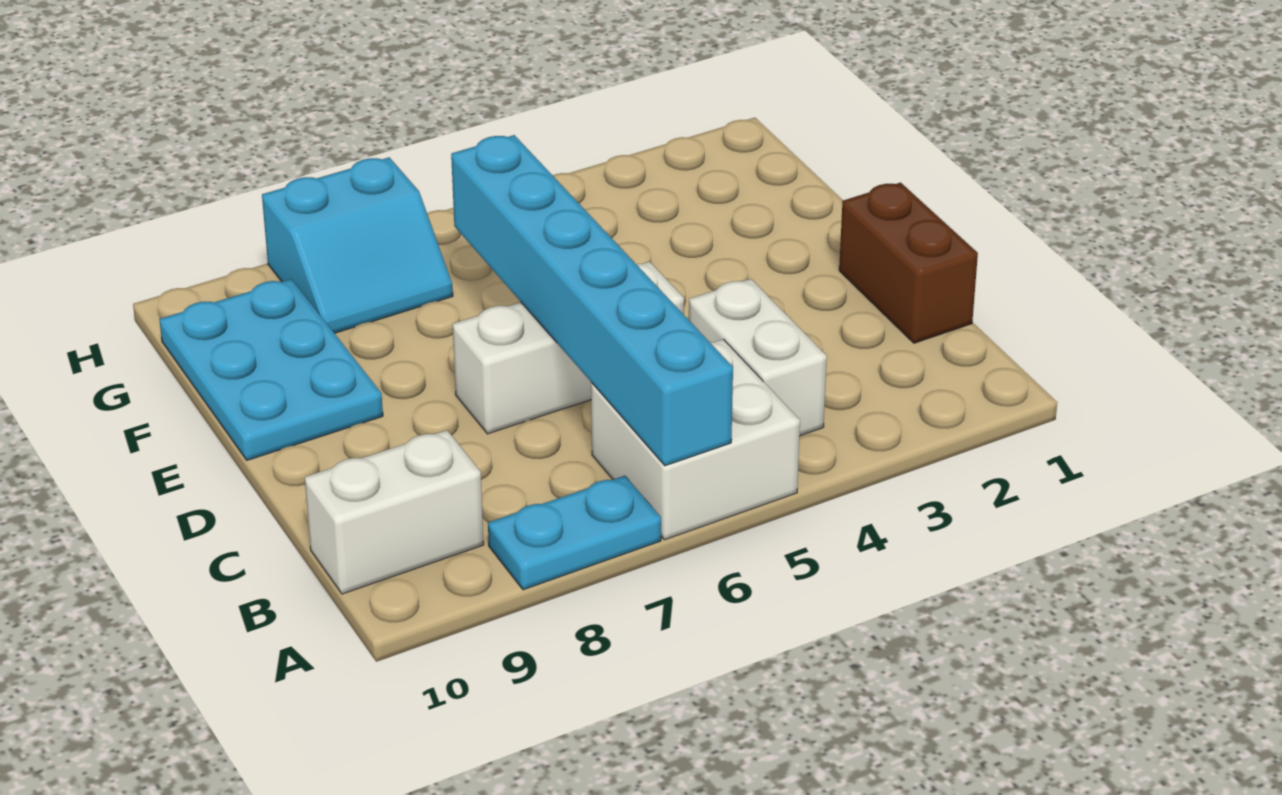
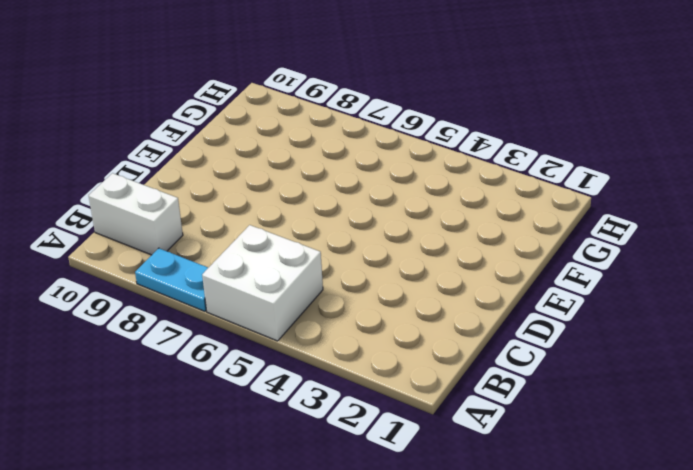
none -> white brick B4:C4 level 1
none -> brown brick C1:D1 level 1

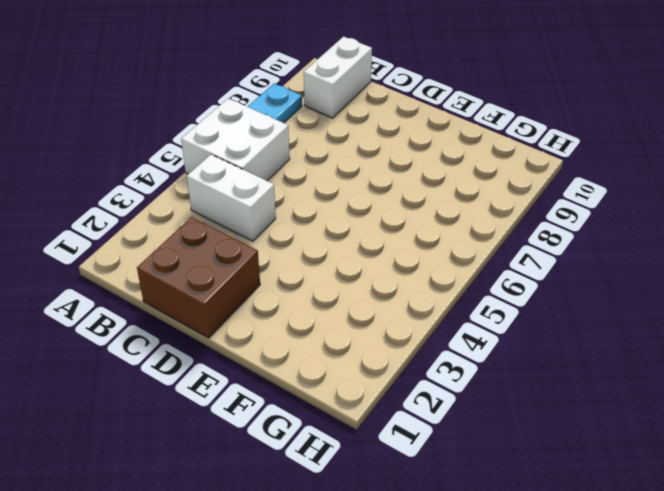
brown brick C1:D2 level 1 -> brown brick C1:D1 level 1
none -> white brick D5:D7 level 1
none -> cyan plate E9:G10 level 1

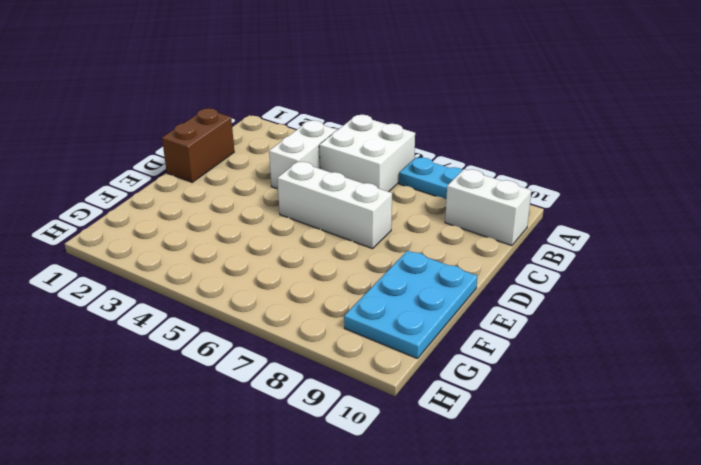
none -> cyan slope G7:H8 level 1 top H
none -> cyan brick A6:F6 level 2

